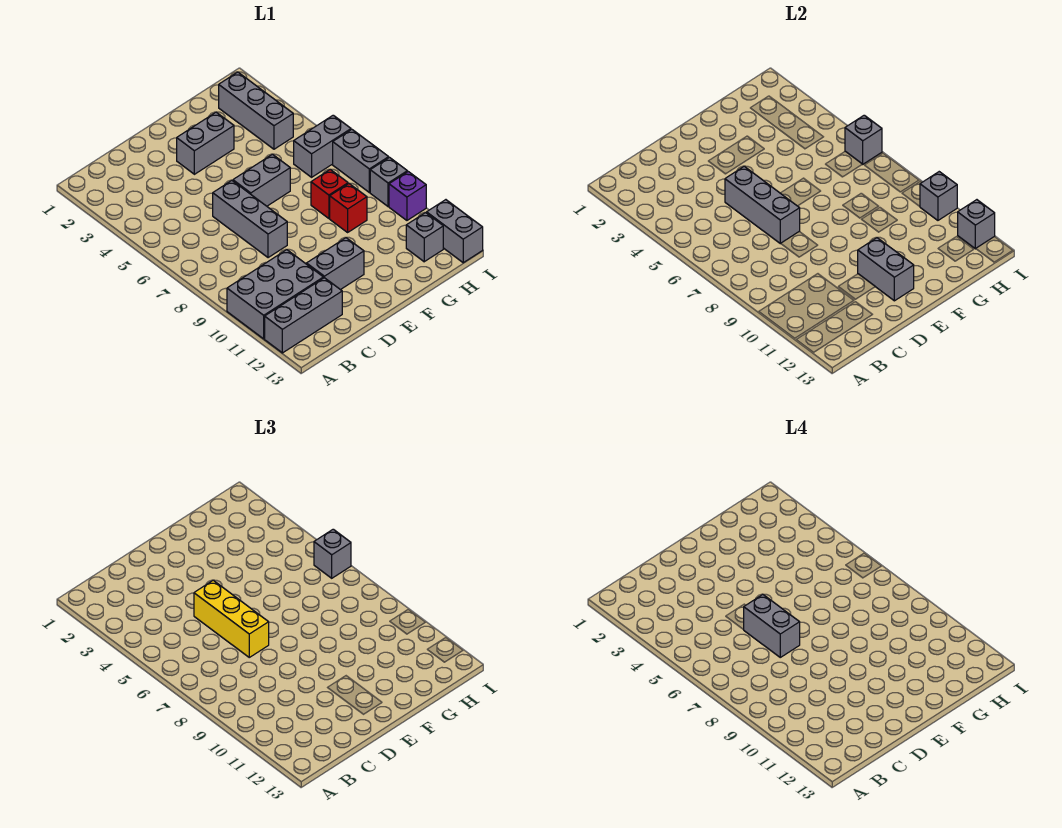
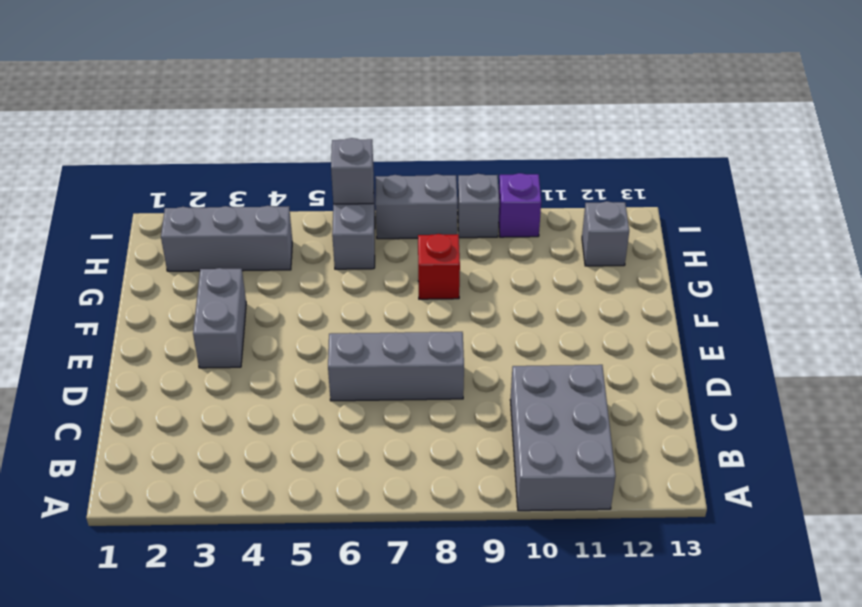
none -> grey brick A12:C12 level 1
none -> grey brick D11:E11 level 1
none -> grey brick E6:F6 level 1

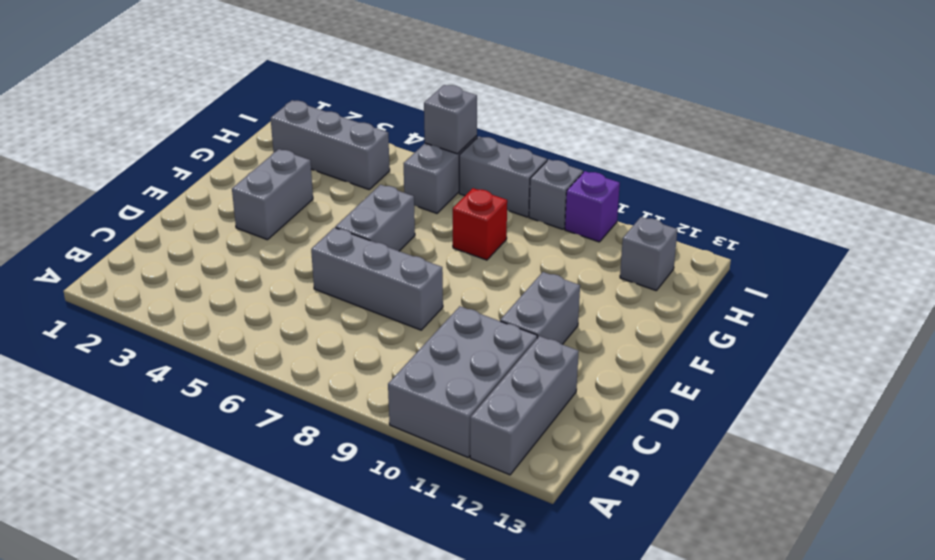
none -> red brick G9 level 1
none -> grey brick I12:I13 level 1
none -> grey brick D5:D7 level 2

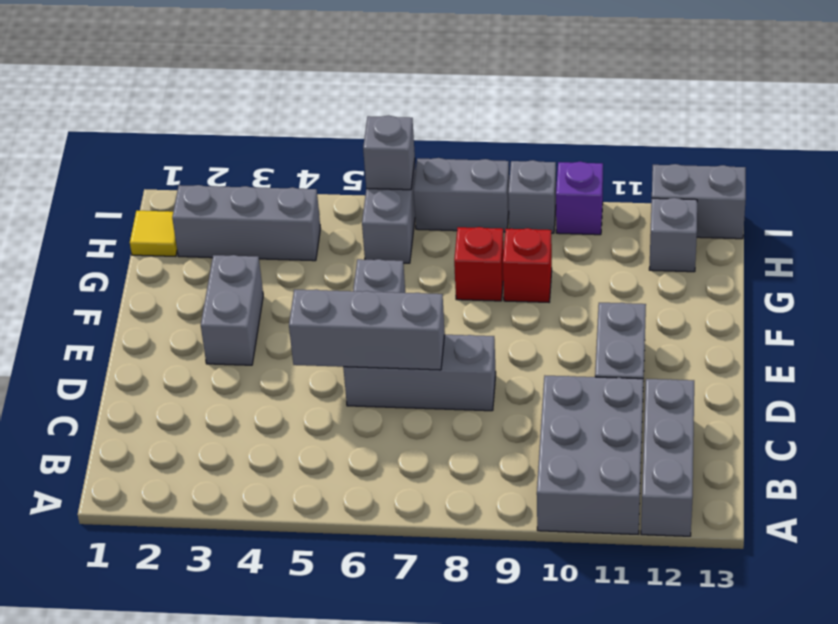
yellow tile H1 level 1 -> none
none -> grey brick E11:E12 level 2
none -> grey brick I10 level 2
none -> grey brick I12 level 2

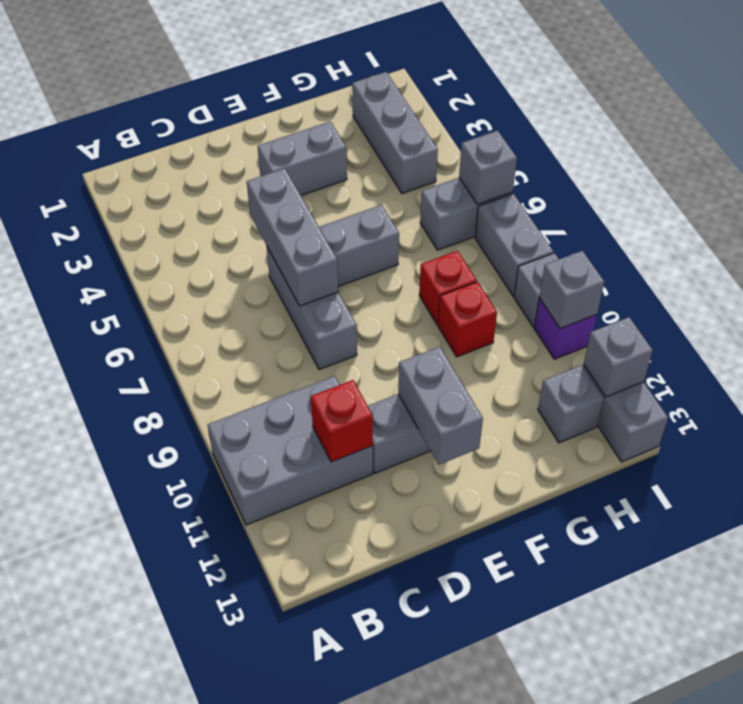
red brick C11 level 2 -> none
none -> grey brick A12:C12 level 1
none -> yellow brick D5:D7 level 3
none -> grey brick I6 level 3

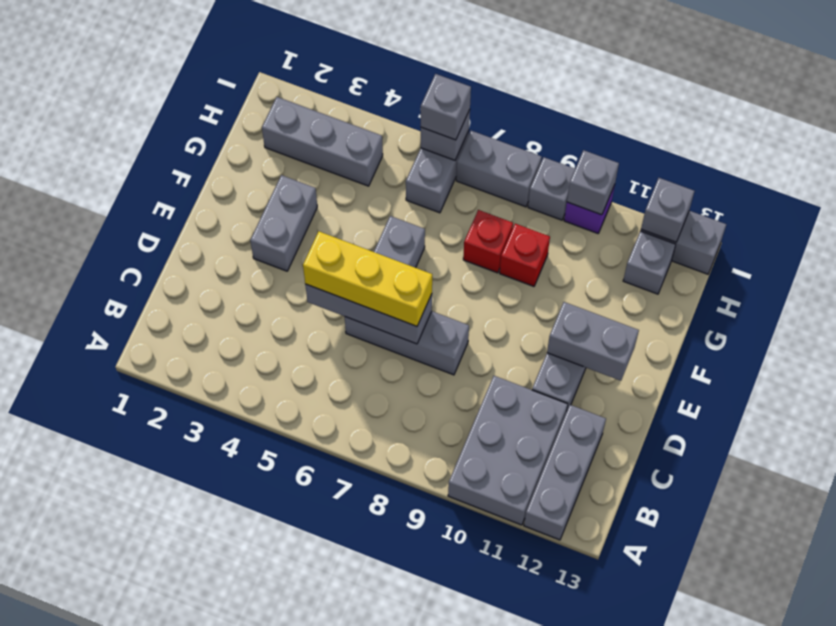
none -> grey brick D6:D7 level 4

